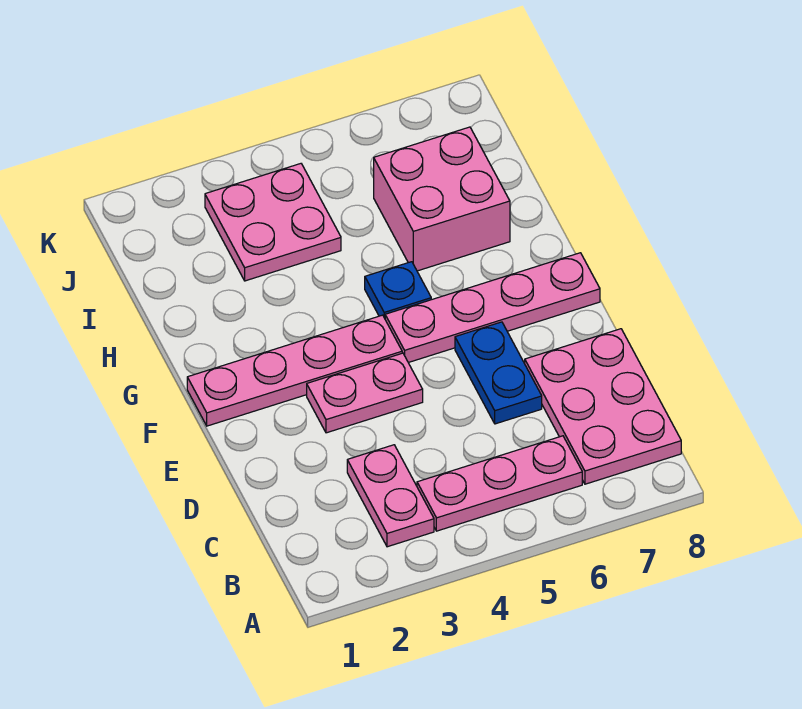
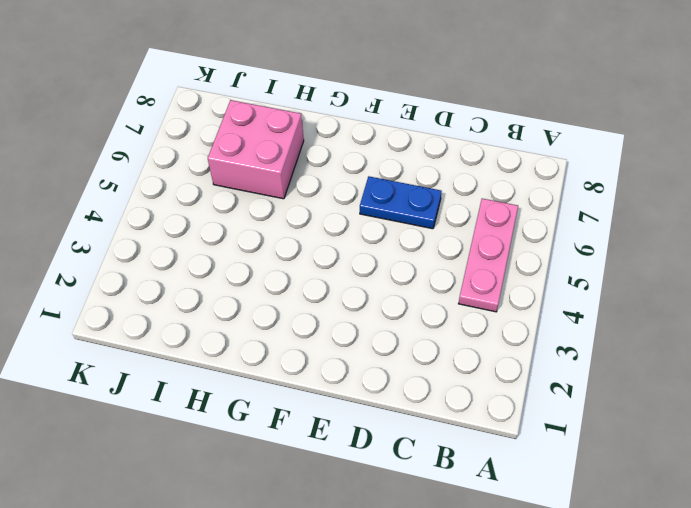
none -> pink plate B3:C3 level 1
none -> pink plate B7:D8 level 1

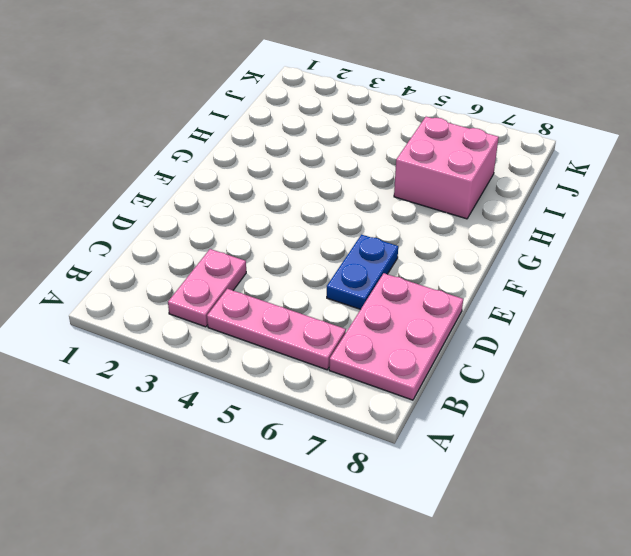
none -> pink plate E3:E4 level 1
none -> pink plate F1:F4 level 1

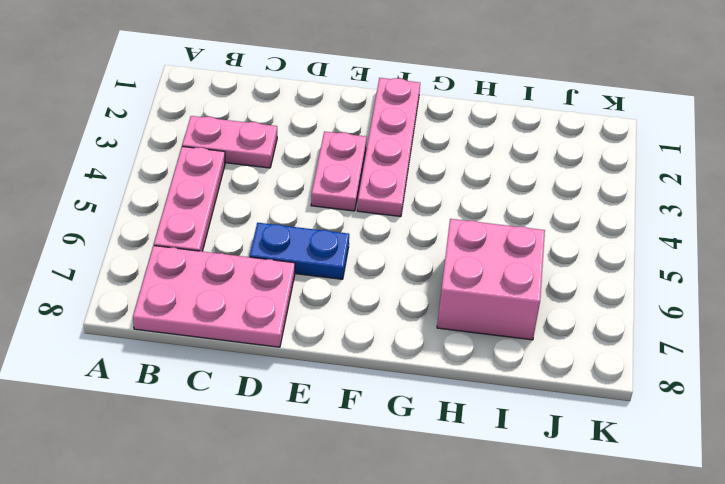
none -> pink plate F5:F8 level 1
none -> blue plate G5 level 1

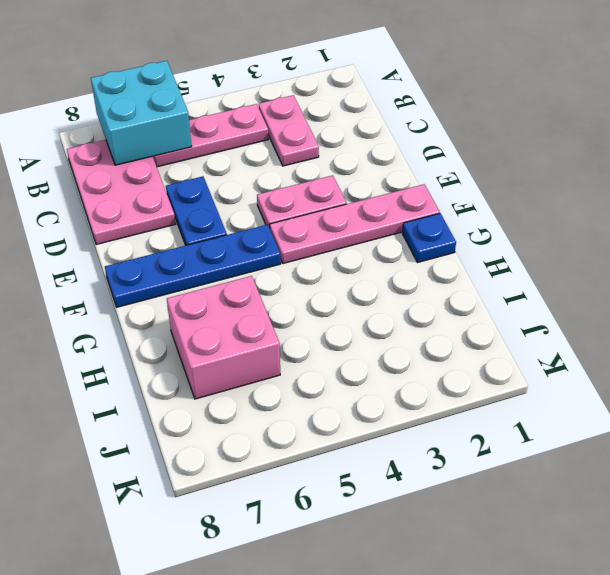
cyan brick A6:B7 level 2 -> none
blue plate F5:F8 level 1 -> pink plate F5:F8 level 1
blue plate G1 level 1 -> blue plate G5 level 1
none -> pink plate I3:J4 level 1

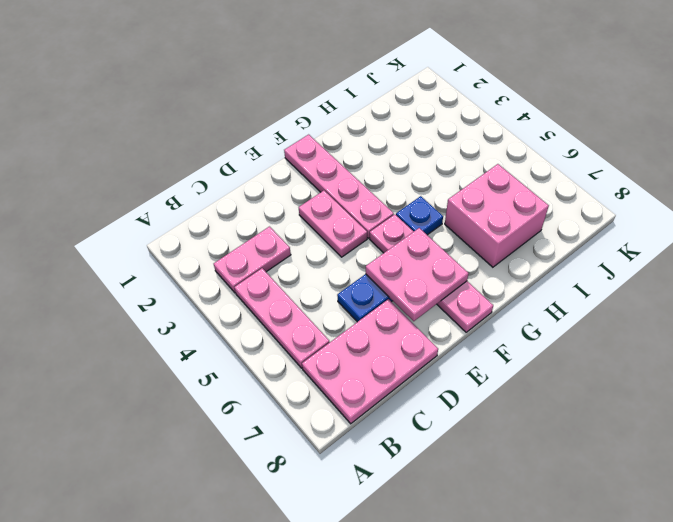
pink plate E6:F7 level 2 -> pink plate I3:J4 level 1

